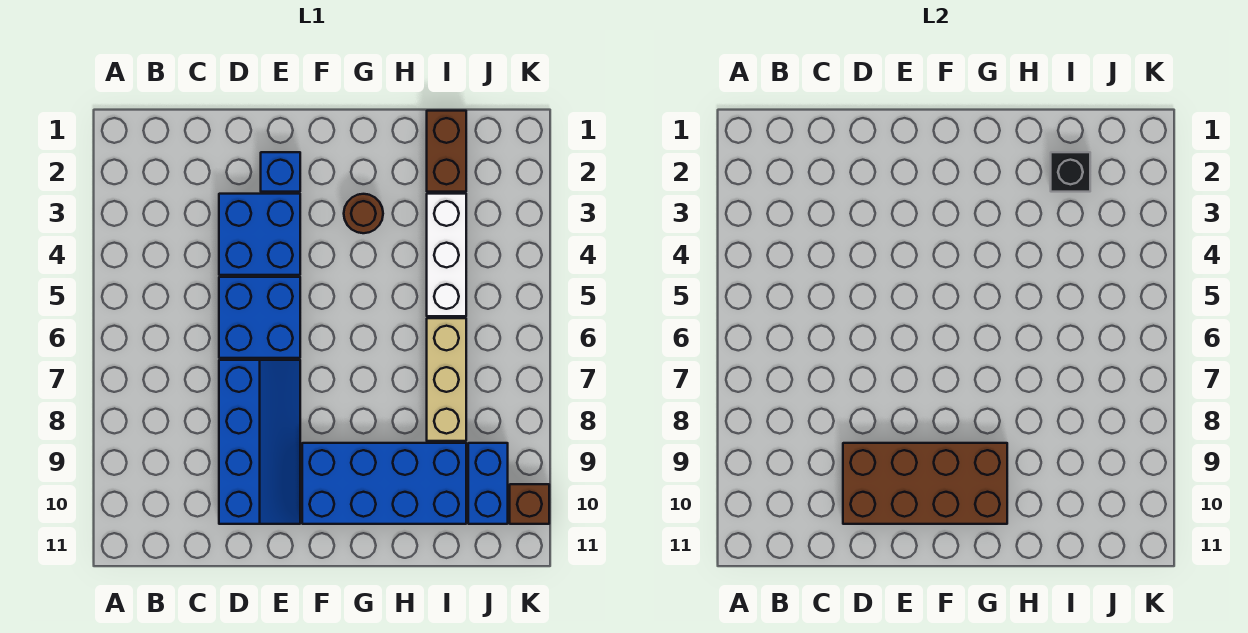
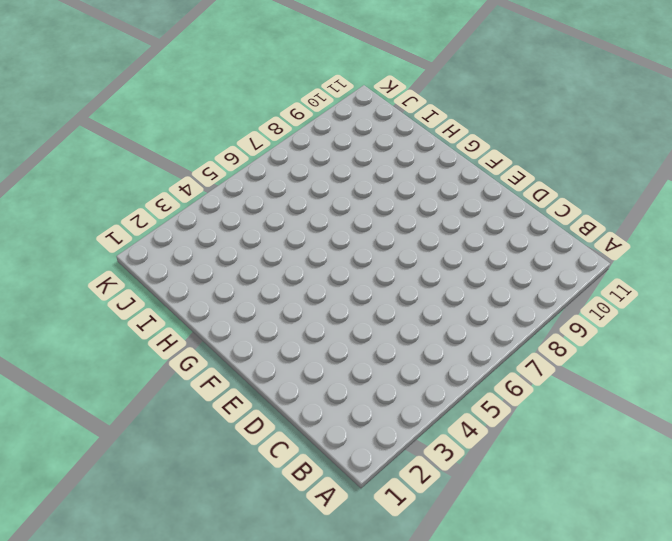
none -> blue brick D3:E4 level 1
none -> blue brick D5:E6 level 1
none -> blue slope D7:E10 level 1 top D

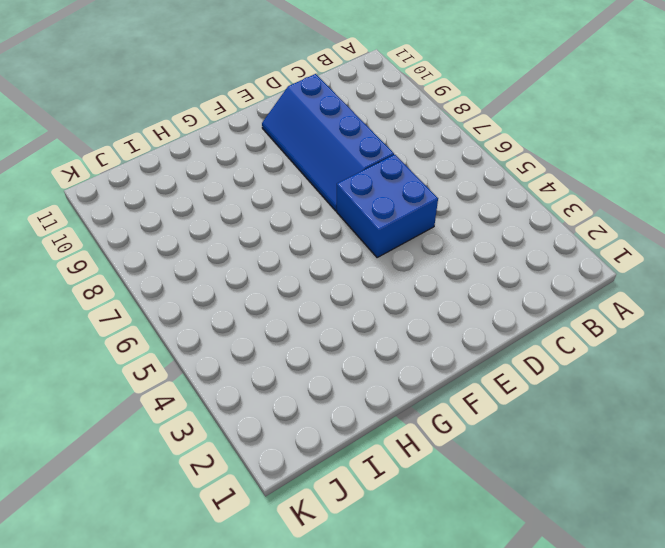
none -> blue brick D3:E4 level 1
none -> blue brick E2 level 1
none -> blue brick F9:I10 level 1

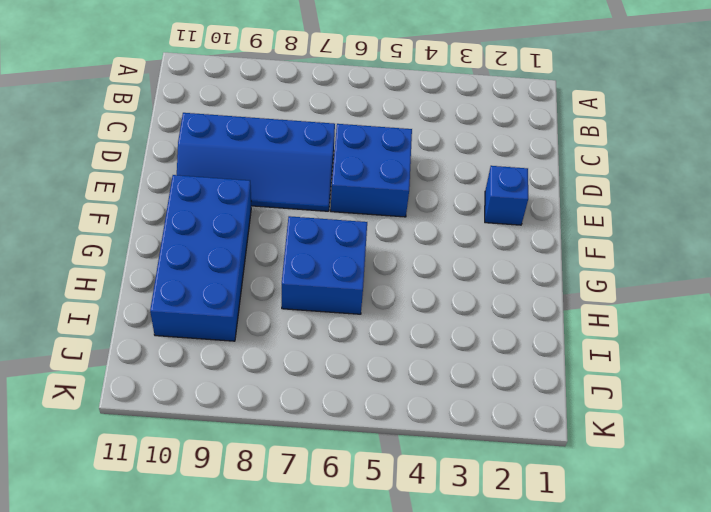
blue brick G6:H7 level 1 -> blue brick D3:E4 level 1
none -> brown round brick G3 level 1
none -> brown brick I1:I2 level 1
none -> white brick I3:I5 level 1

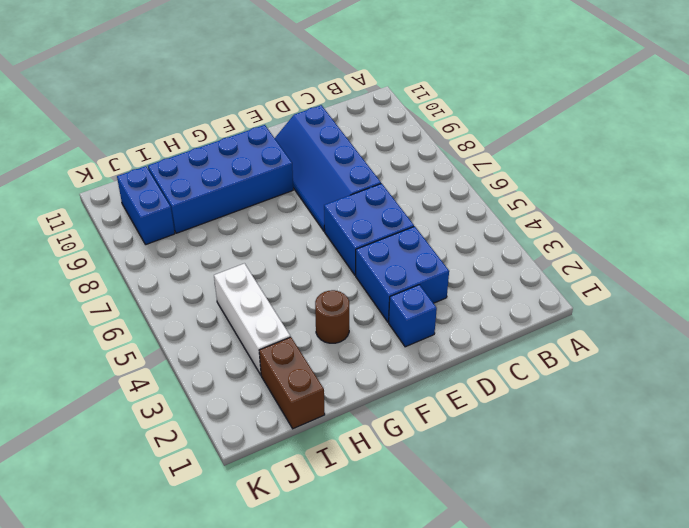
none -> tan brick I6:I8 level 1
none -> brown brick K10 level 1
none -> brown brick D9:G10 level 2

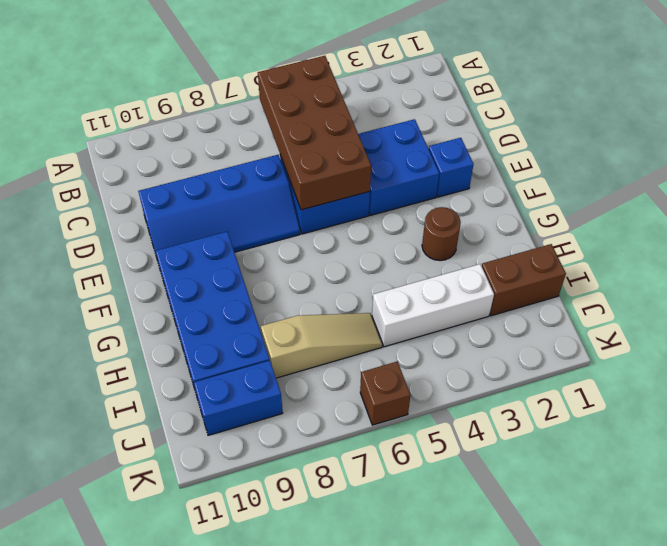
brown brick B5:E6 level 2 -> brown brick D9:G10 level 2
tan slope I6:I8 level 1 top 8 -> tan brick I6:I8 level 1
brown brick K6 level 1 -> brown brick K10 level 1
none -> black brick I2 level 2

